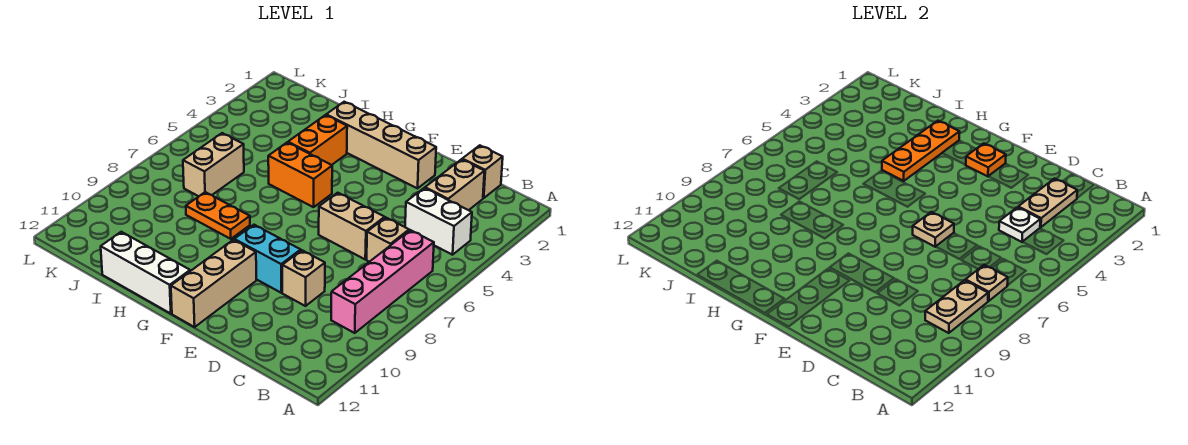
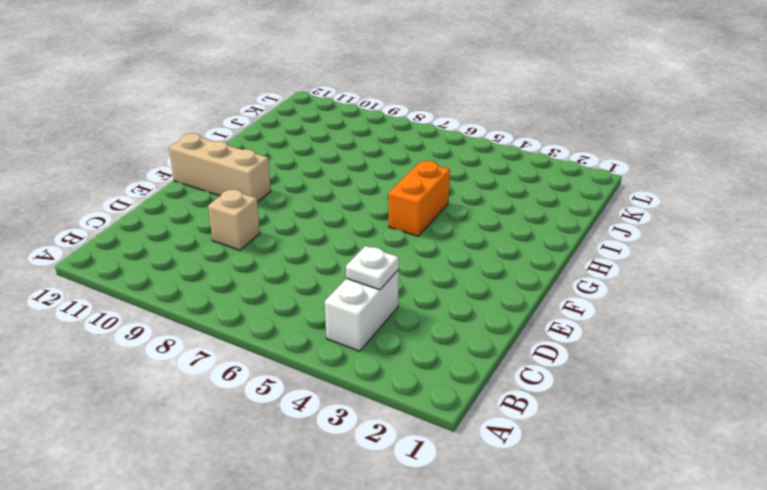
none -> pink brick B6:B9 level 1
none -> tan brick C1 level 1
none -> tan brick C2:C3 level 1

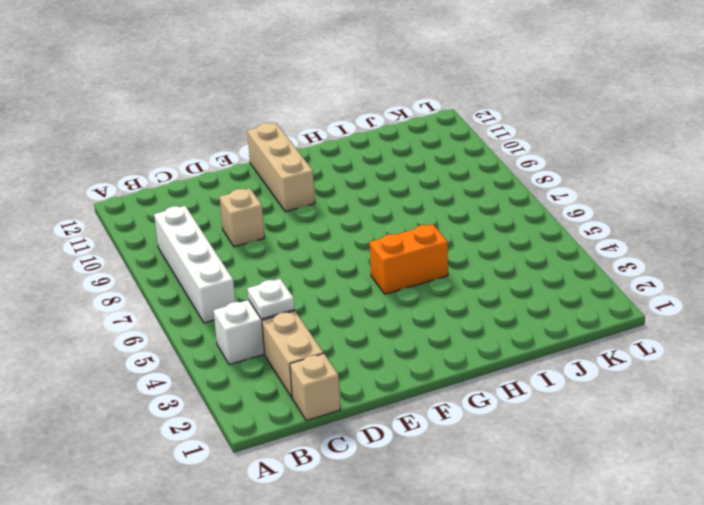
white brick B6:B9 level 1 -> pink brick B6:B9 level 1
none -> tan brick C6 level 1
none -> tan brick D6:E6 level 1
none -> tan brick E2:H2 level 1

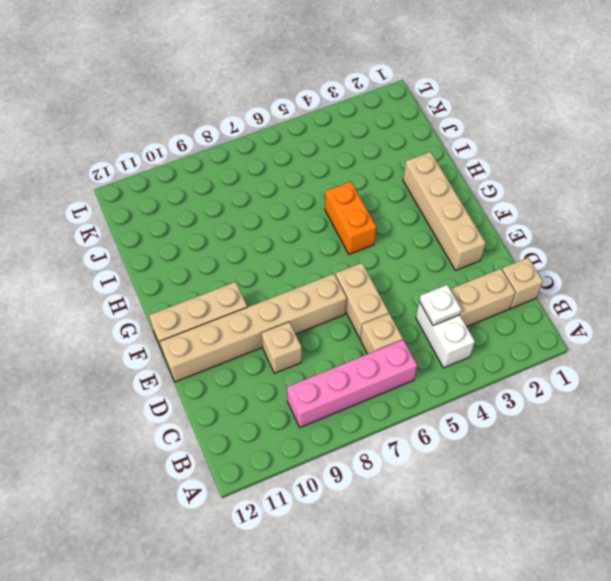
tan brick E7:E12 level 1 -> cyan brick E9:F9 level 1
none -> white brick G12:I12 level 1
none -> orange brick H3:H4 level 1
none -> orange plate H8:I8 level 1

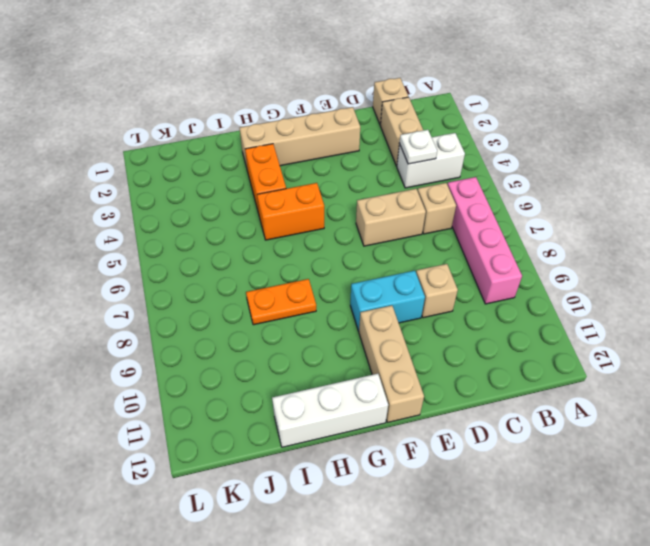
none -> tan brick J6:J7 level 1
none -> tan plate B7 level 2
none -> tan plate B8:B9 level 2

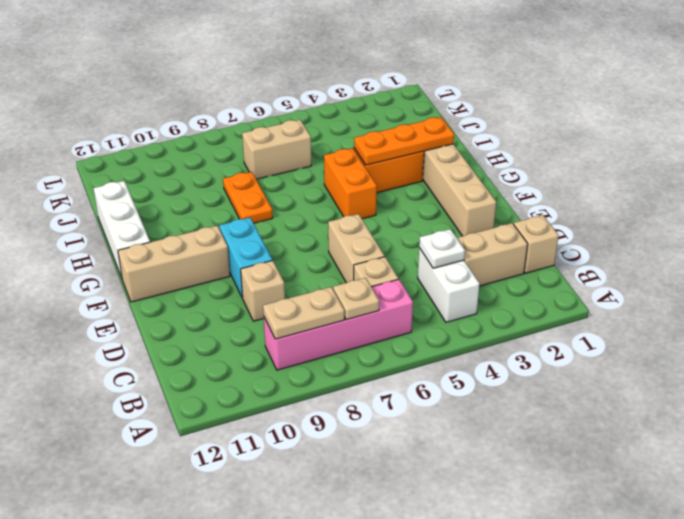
none -> tan plate C2:C3 level 2
none -> tan plate E6 level 2
none -> orange plate F2 level 2

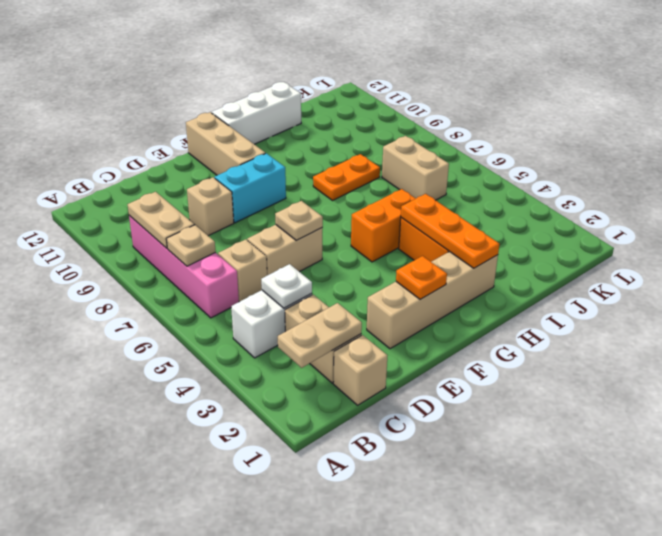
tan plate B2:C2 level 2 -> tan plate C2:C3 level 2

